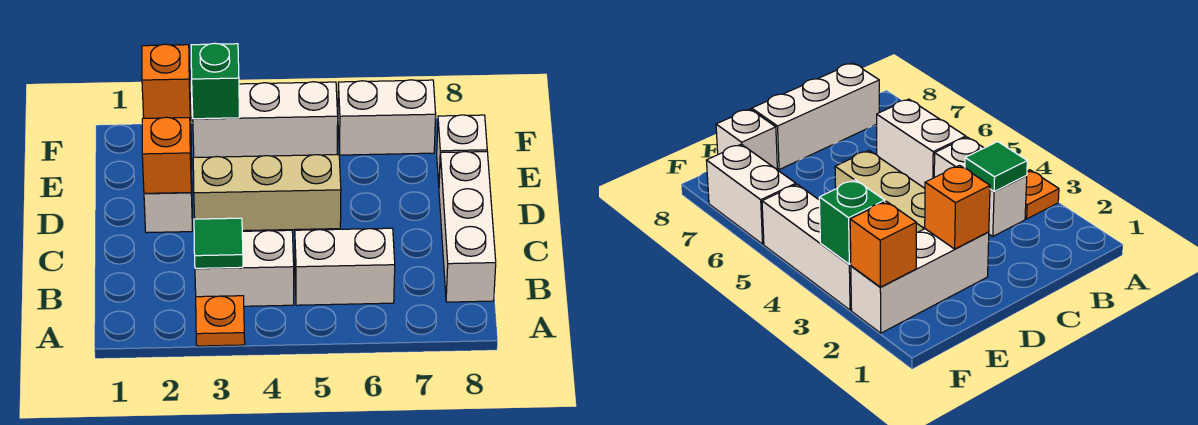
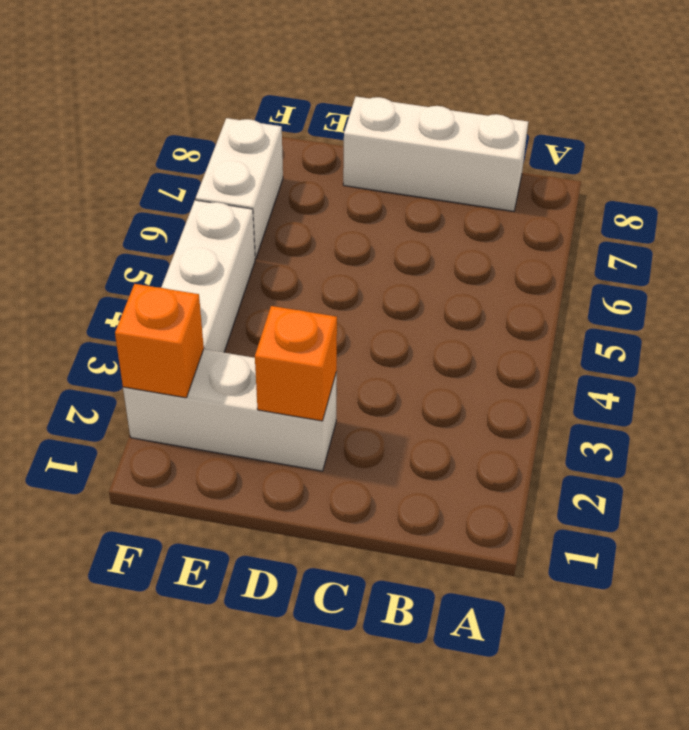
none -> orange plate A3 level 1
none -> white brick B3:B4 level 1
none -> white brick B5:B6 level 1

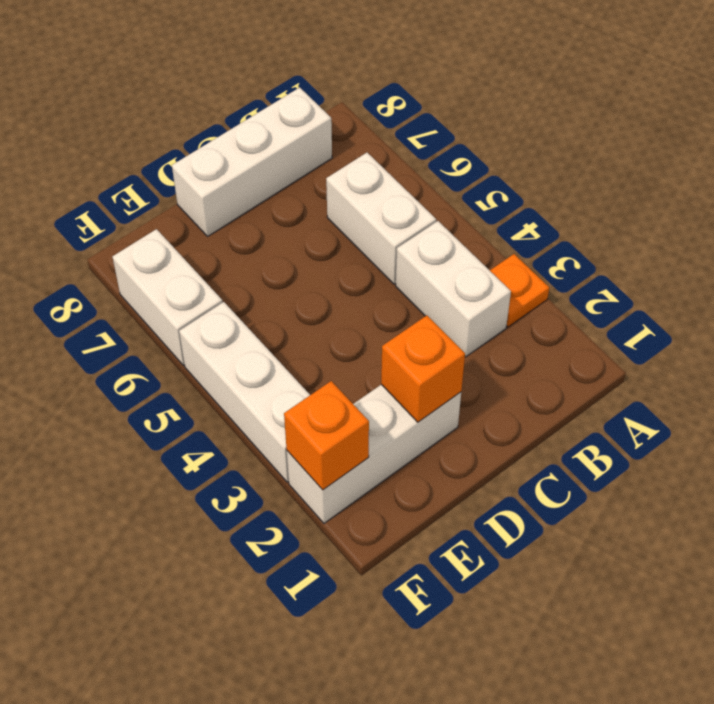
none -> tan brick D3:D5 level 1
none -> white brick E8 level 1
none -> green tile B3 level 2

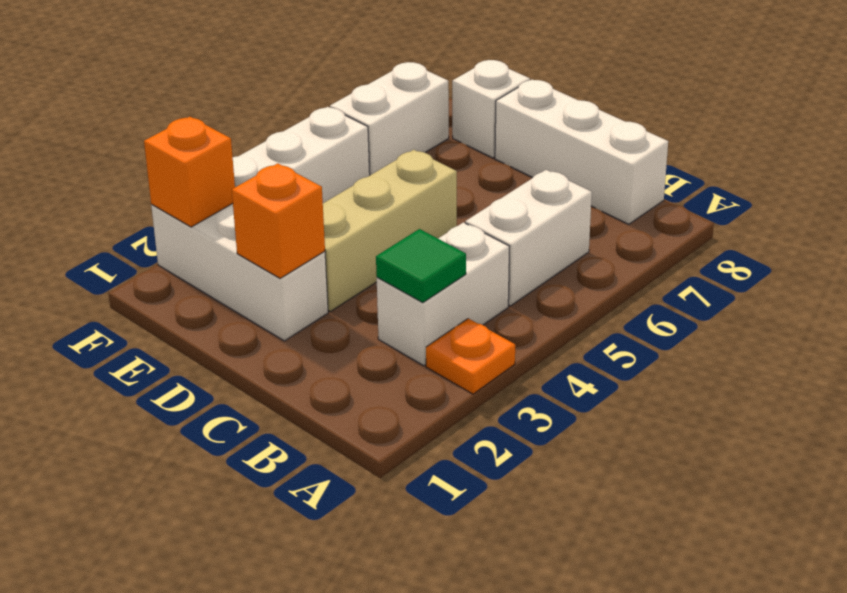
none -> green brick F3 level 2

